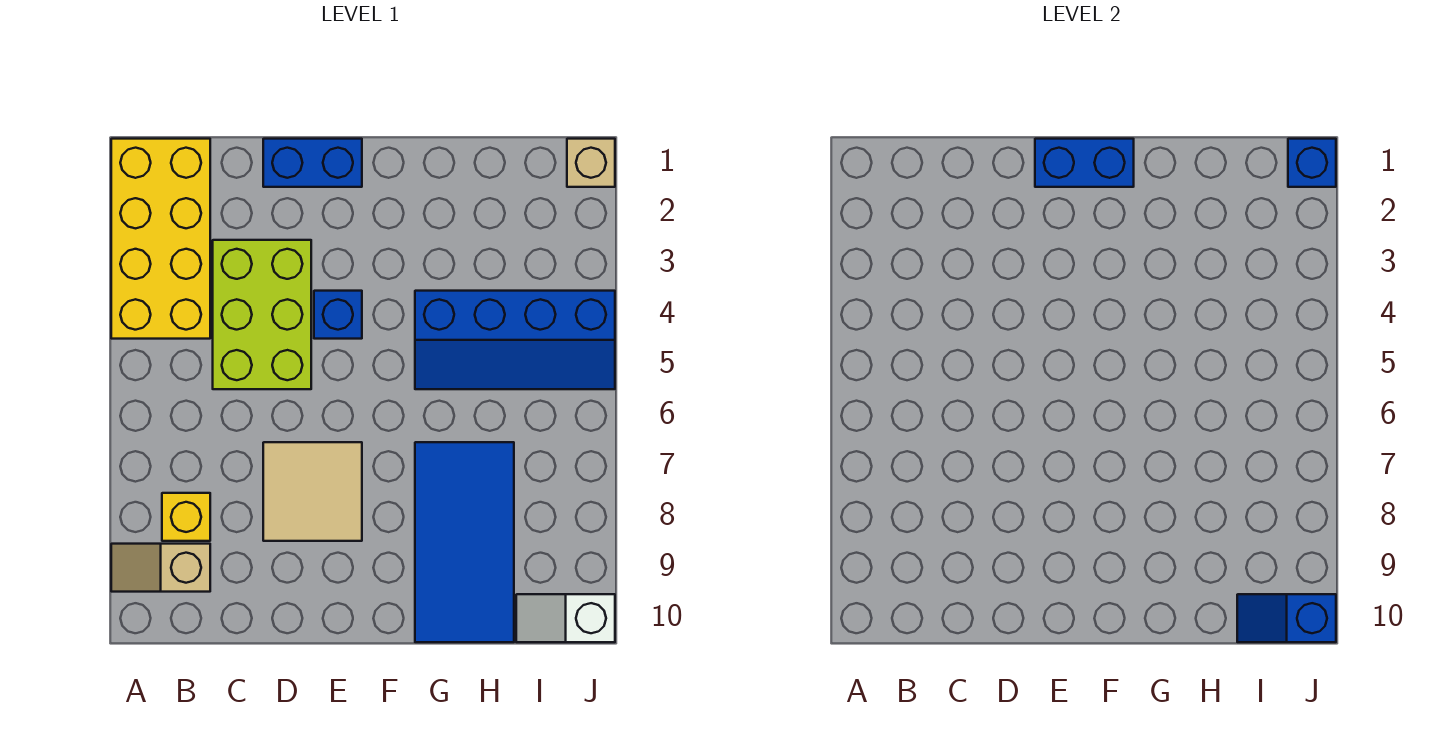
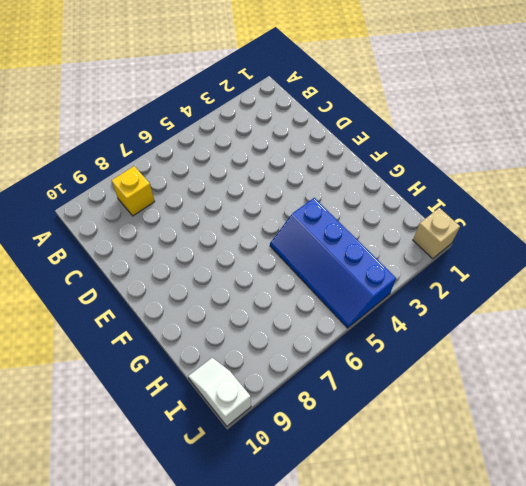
none -> yellow brick A1:B4 level 1
none -> tan slope A9:B9 level 1 top B
none -> lime brick C3:D5 level 1

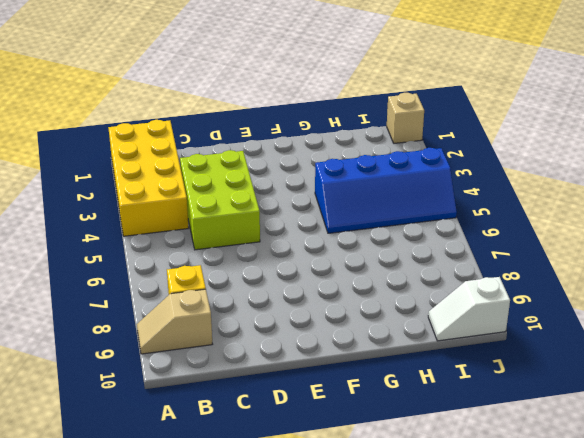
none -> blue brick D1:E1 level 1
none -> tan tile D7:E8 level 1
none -> blue brick E4 level 1

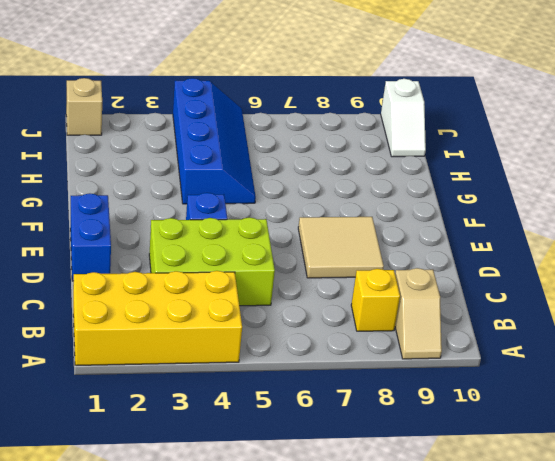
none -> blue tile G7:H10 level 1
none -> blue brick E1:F1 level 2
none -> blue slope I10:J10 level 2 top J

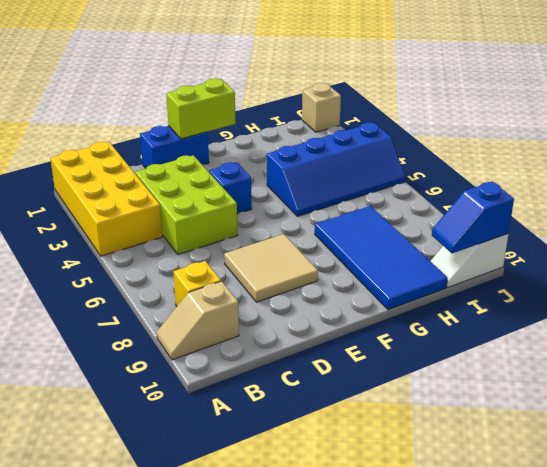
lime brick E1:F1 level 2 -> blue brick E1:F1 level 2
none -> blue brick J1 level 2

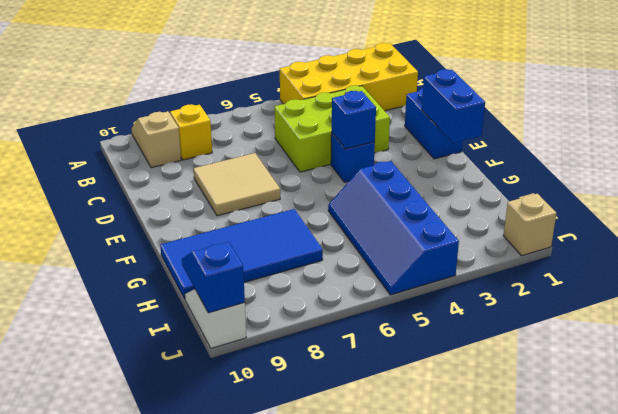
blue brick E4 level 2 -> blue brick J1 level 2

